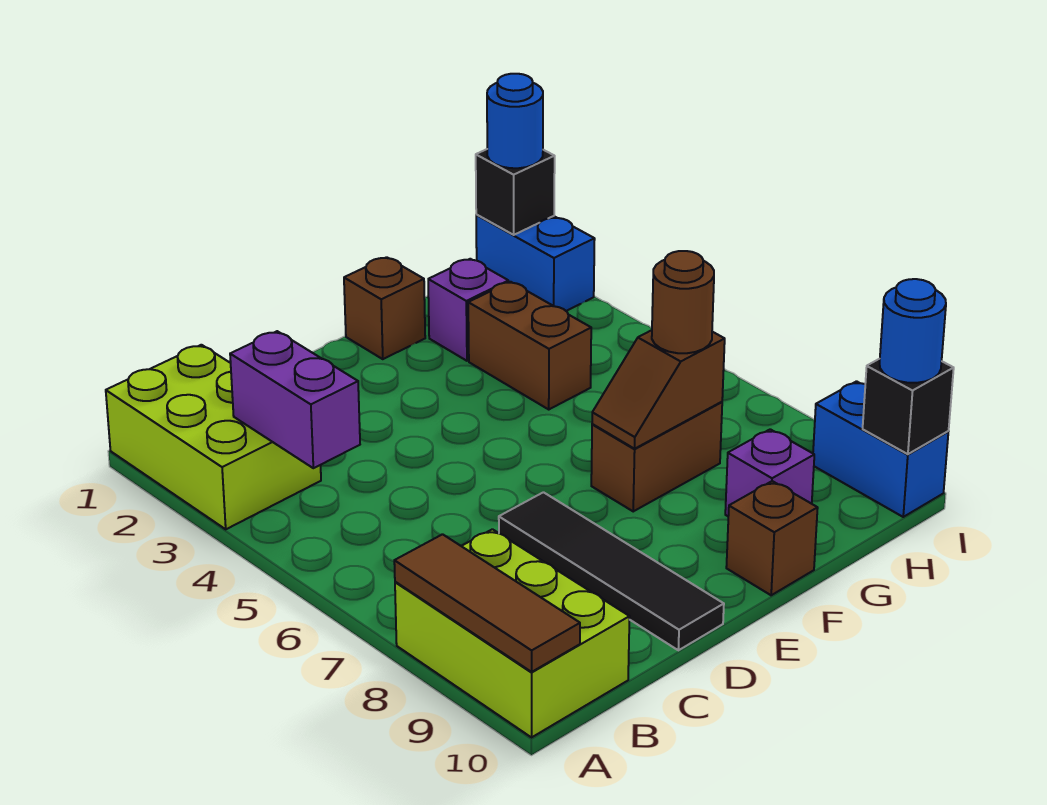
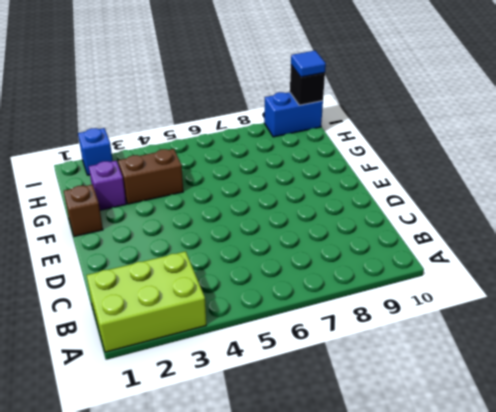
blue brick I2 level 1 -> blue brick I1:I2 level 1
blue tile I10 level 3 -> blue round brick I10 level 3
none -> lime brick A8:B10 level 1
none -> black tile D7:D10 level 1
none -> brown brick F7:G7 level 1

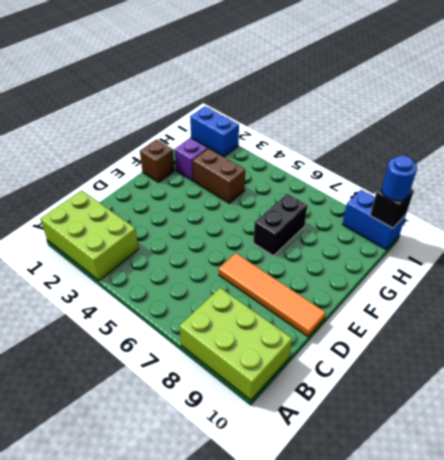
orange tile D7:D10 level 1 -> black tile D7:D10 level 1
black brick F7:G7 level 1 -> brown brick F7:G7 level 1
none -> brown brick F10 level 1
none -> purple brick G9 level 1
none -> brown tile A8:A10 level 2

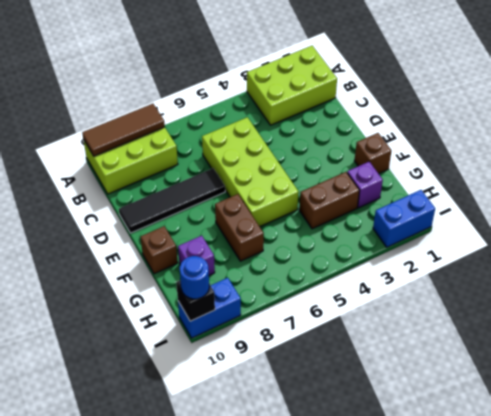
lime brick C5:F6 level 1 -> none
none -> purple brick B3:B4 level 2
none -> brown slope F7:G7 level 2 top G
none -> black brick I1 level 2

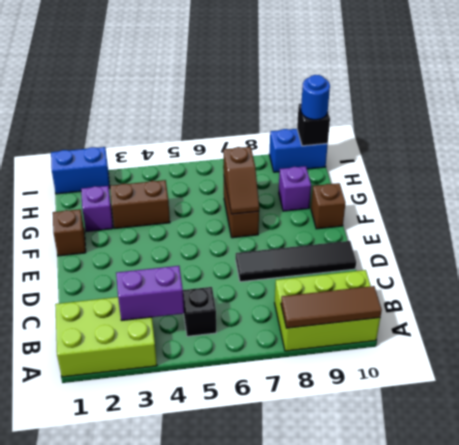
black brick B5 level 1 -> black brick I1 level 2
none -> brown round brick G7 level 3
none -> blue round brick I1 level 3

